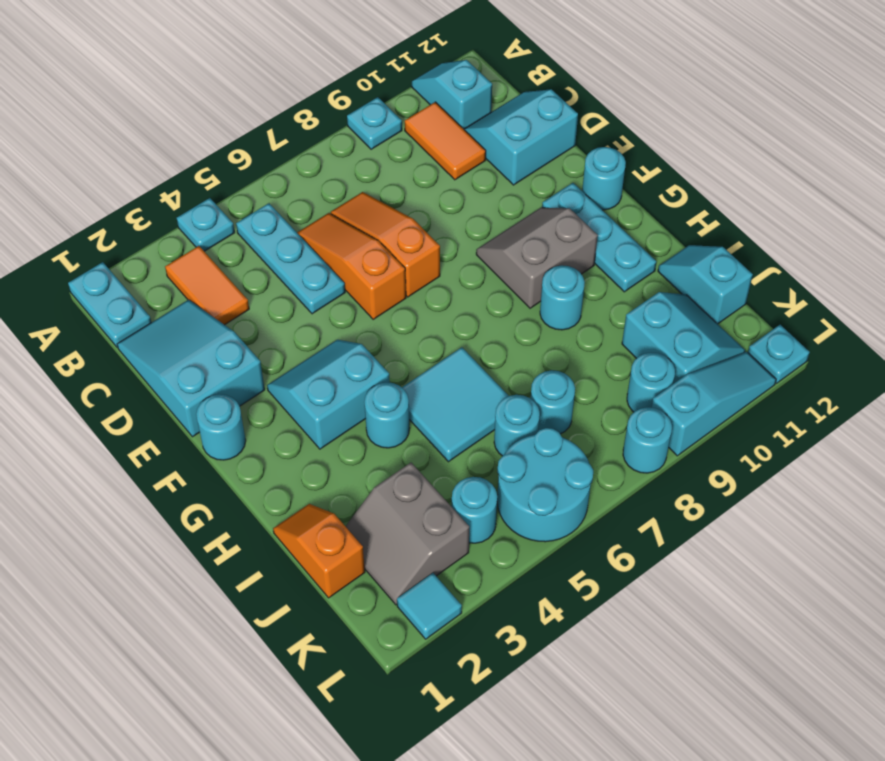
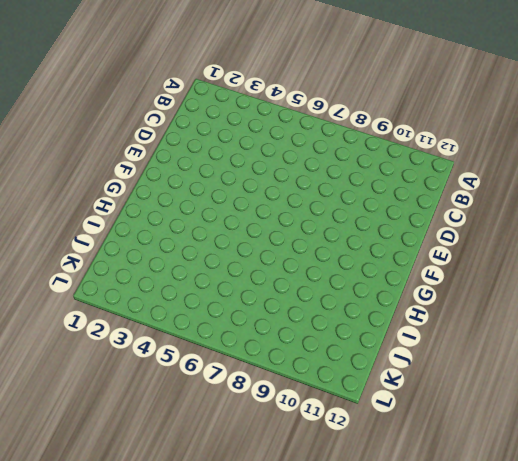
none -> cyan plate A1:B1 level 1
none -> cyan plate A4 level 1
none -> cyan plate A9 level 1
none -> cyan slope A11:B11 level 1 top B

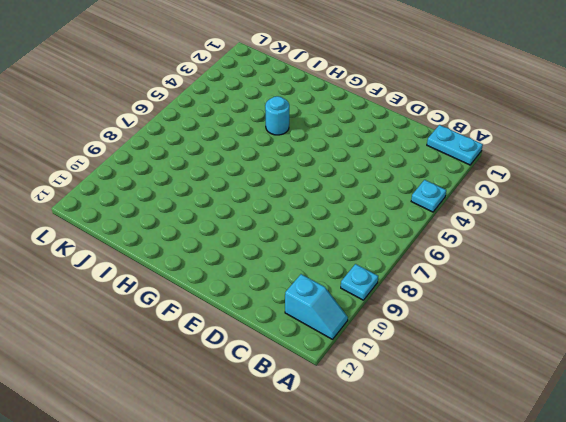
none -> orange tile B3:C3 level 1
none -> cyan plate B5:D5 level 1
none -> orange tile B10:C10 level 1
none -> cyan slope C1:E2 level 1 top E

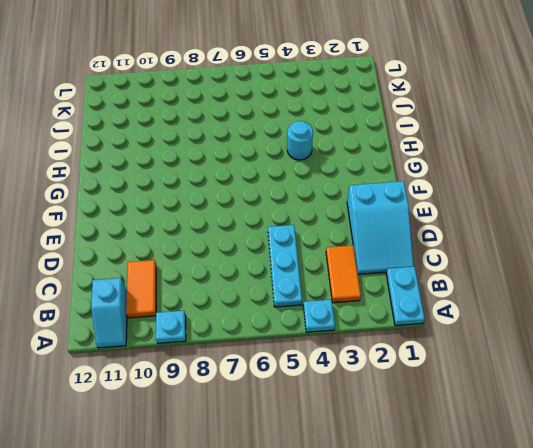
none -> orange slope C6:E6 level 1 top E
none -> orange slope C7:E7 level 1 top E
none -> cyan slope C11:D12 level 1 top D
none -> cyan round brick F1 level 1

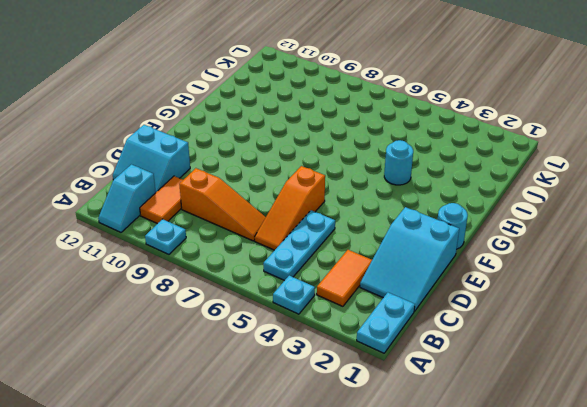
orange slope C7:C9 level 1 top 9 -> orange slope C7:E7 level 1 top E
none -> cyan slope F3:G4 level 1 top G
none -> grey slope F9:G10 level 1 top G
none -> cyan plate F11:H11 level 1
none -> cyan round brick F12 level 1

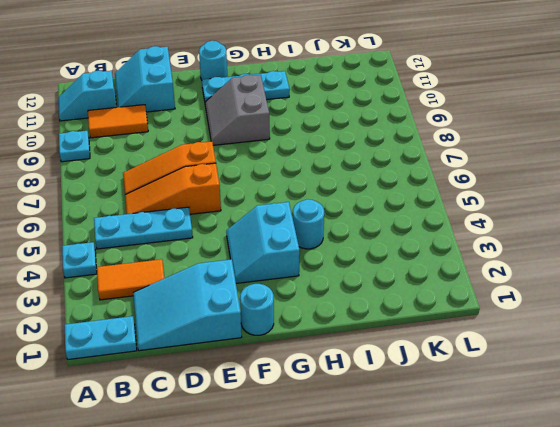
none -> cyan tile H5:I6 level 1
none -> cyan round brick H9 level 1
none -> orange slope I1:J1 level 1 top J
none -> cyan slope I12:J12 level 1 top J

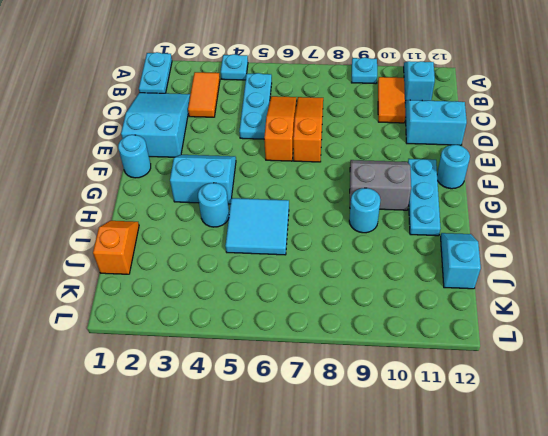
none -> grey slope J2:K3 level 1 top 3
none -> cyan round brick J6 level 1
none -> cyan round brick J7 level 1
none -> cyan slope J10:K11 level 1 top 10

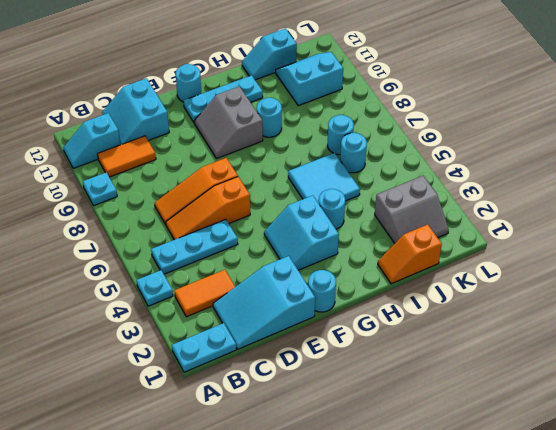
none -> cyan round brick K4 level 1
none -> cyan round brick K5:L6 level 1
none -> cyan round brick K9 level 1
none -> cyan tile L2 level 1

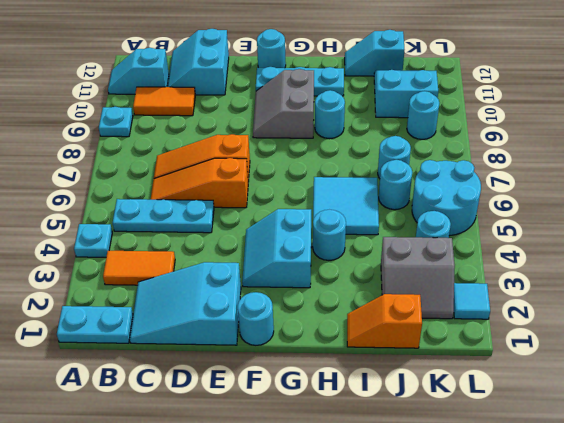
none -> cyan round brick L8 level 1
none -> cyan slope L9:L11 level 1 top 9
none -> cyan plate L12 level 1

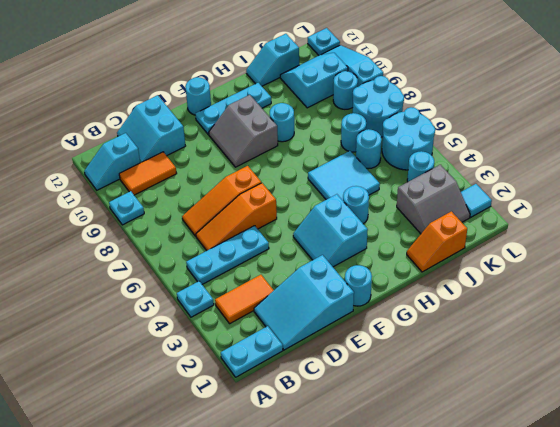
cyan round brick K7:L8 level 1 -> cyan round brick L8 level 1

